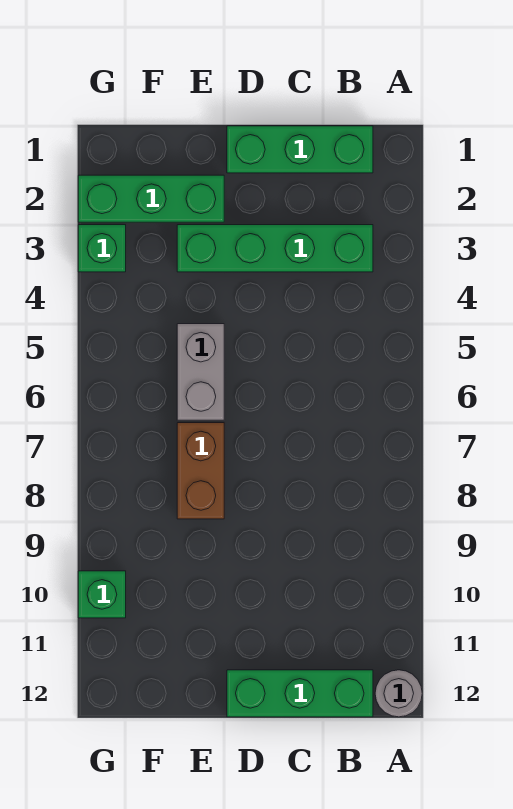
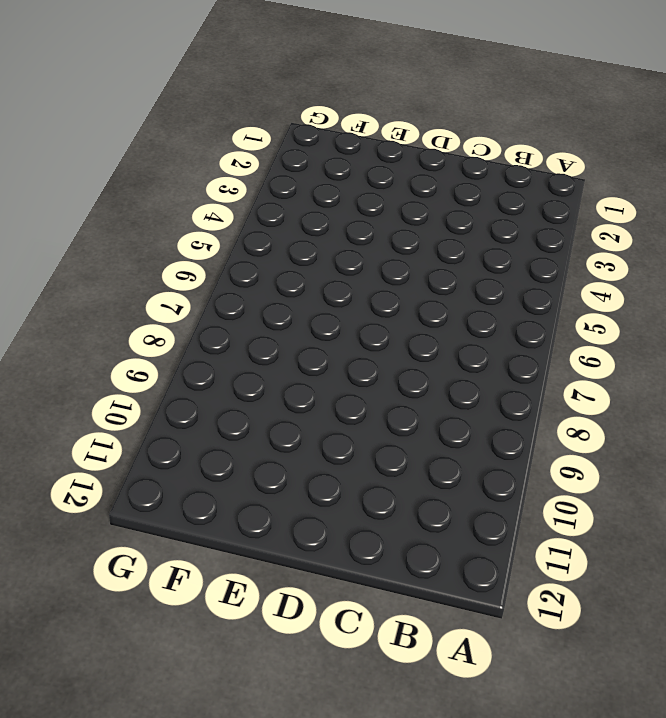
none -> grey round brick A12 level 1
none -> green brick B1:D1 level 1

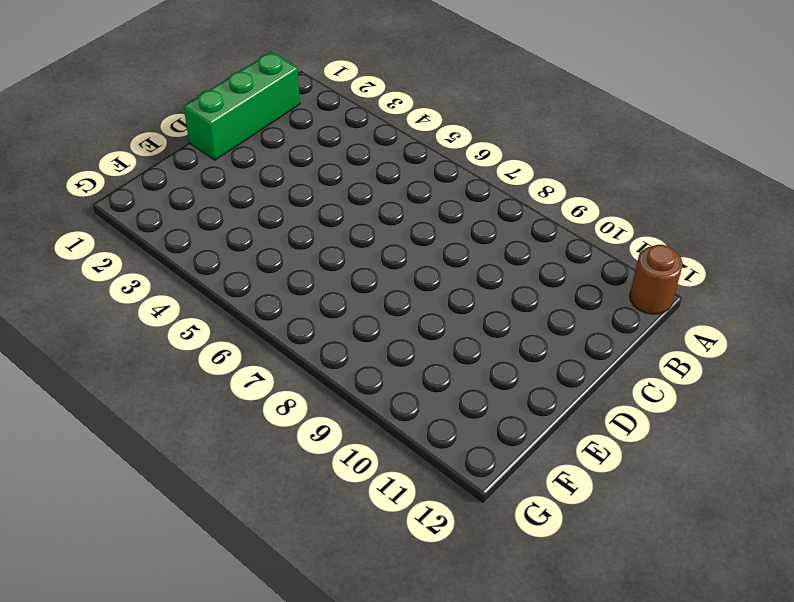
brown round brick A12 level 1 -> grey round brick A12 level 1
none -> green brick B3:E3 level 1
none -> green brick B12:D12 level 1

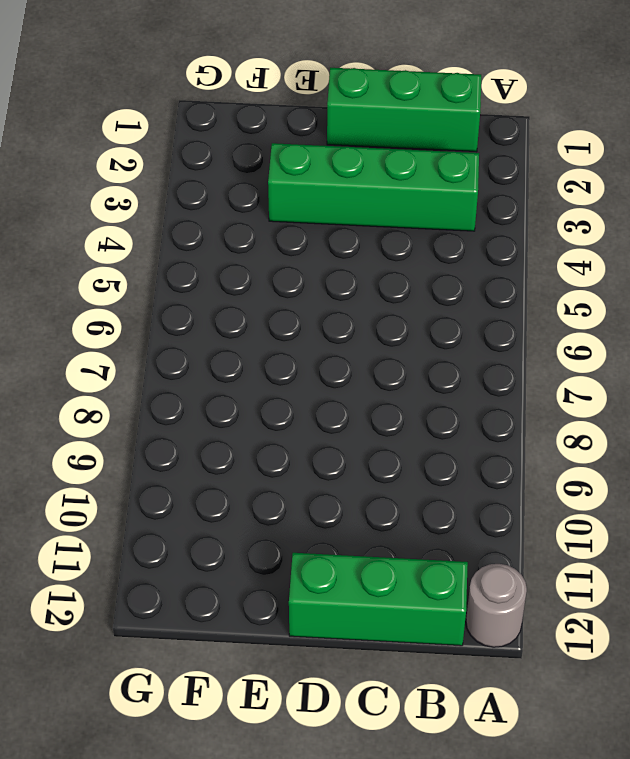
none -> green brick E2:G2 level 1
none -> grey brick E5:E6 level 1

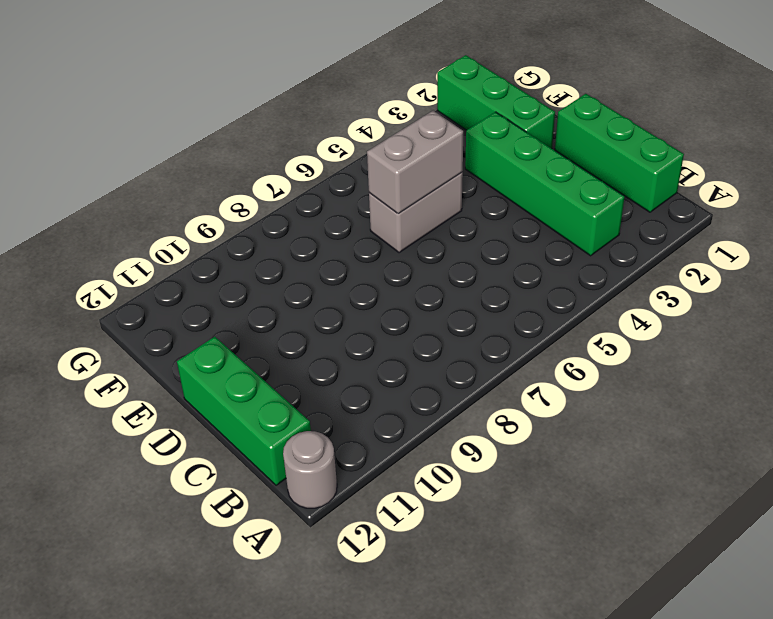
grey brick E5:E6 level 2 -> none
none -> brown brick E7:E8 level 1
none -> green brick G3 level 1

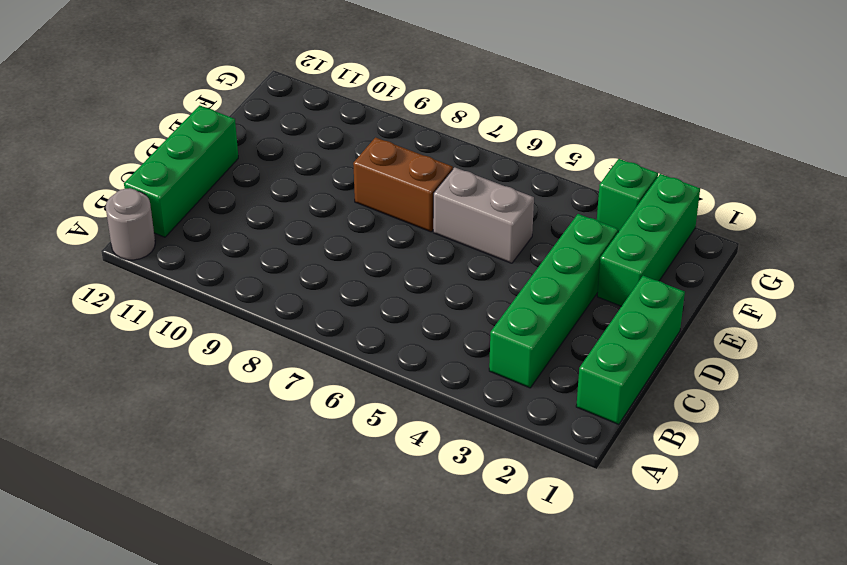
none -> green brick G10 level 1

